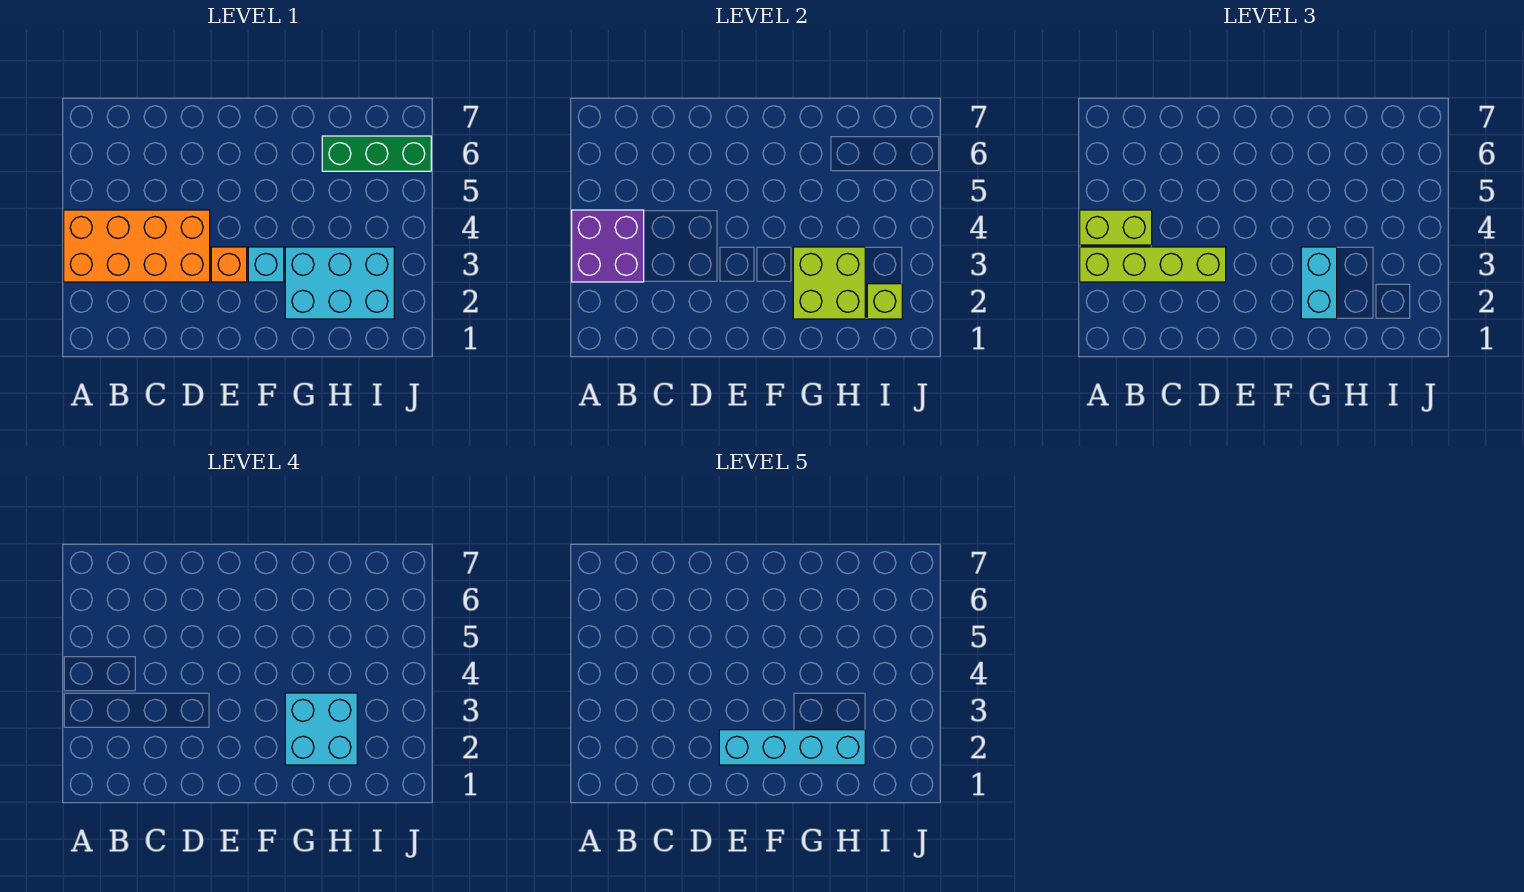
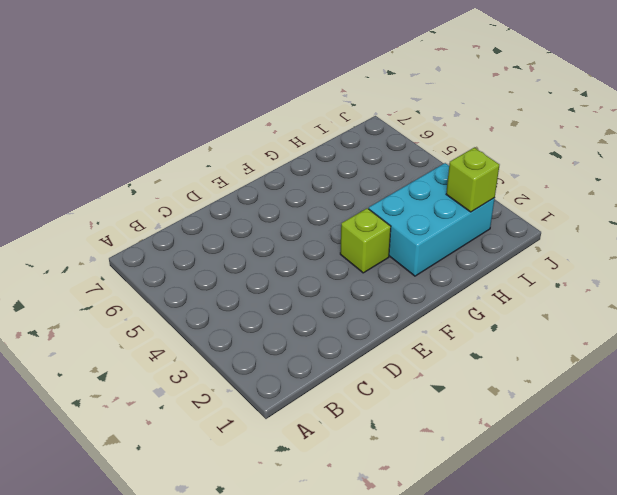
lime brick F3 level 1 -> cyan brick F3 level 1
none -> orange brick A3:D4 level 1
none -> orange brick E3 level 1
none -> green brick H6:J6 level 1

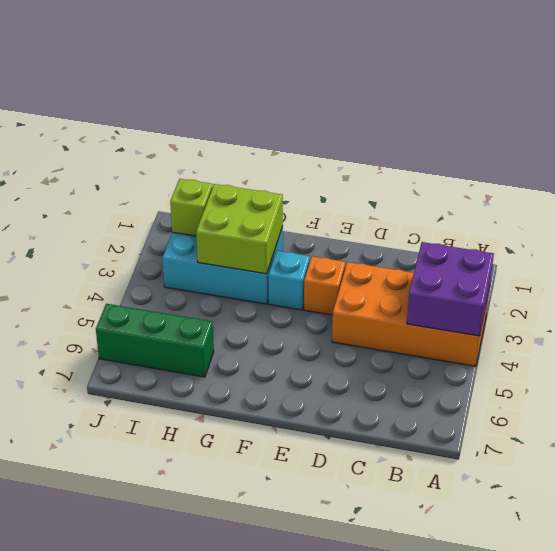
none -> lime brick A3:D3 level 3
none -> lime brick A4:B4 level 3
none -> cyan brick G2:G3 level 3

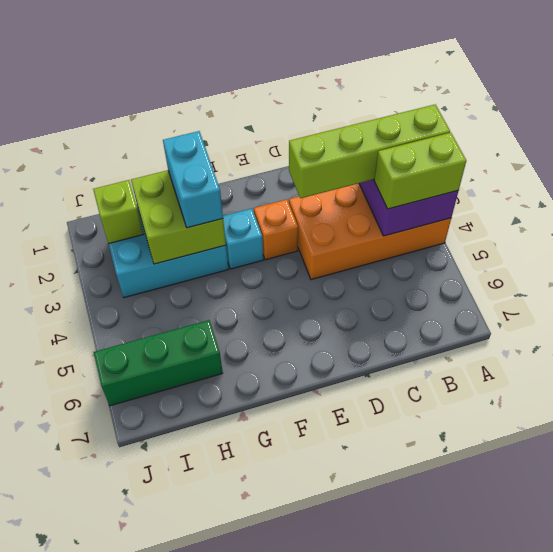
none -> cyan brick G2:H3 level 4
none -> cyan brick E2:H2 level 5

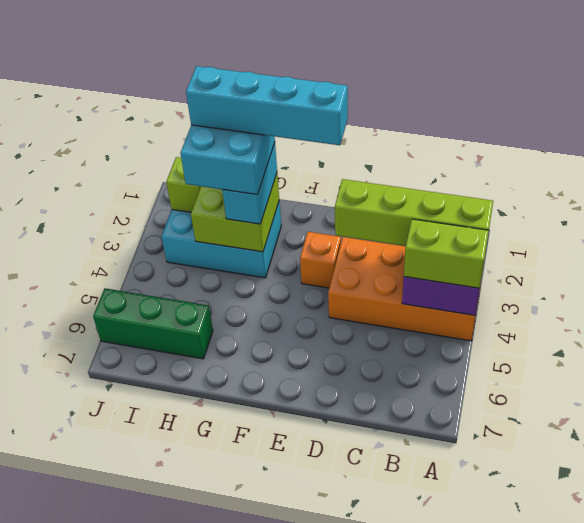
none -> cyan brick F3 level 1

